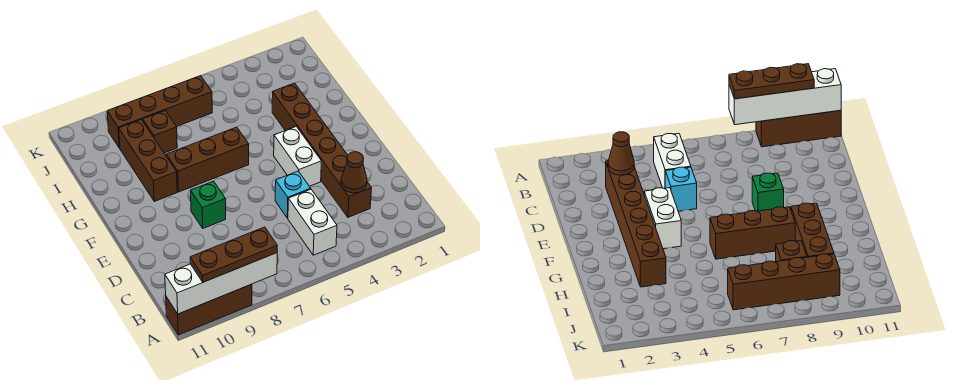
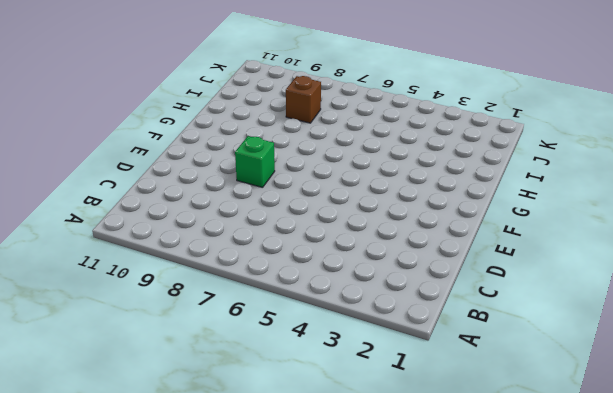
none -> brown brick A9:A11 level 1
none -> white brick B5:C5 level 1
none -> brown brick C3:H3 level 1

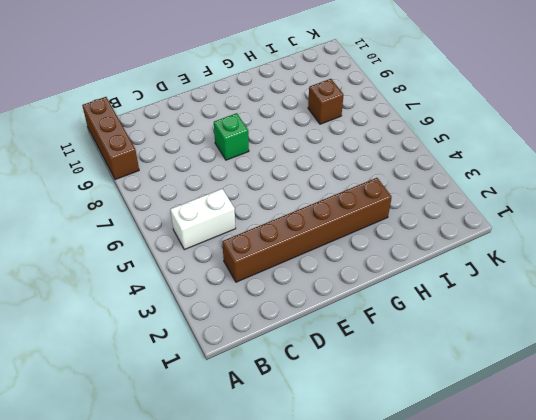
none -> cyan brick D5 level 1
none -> white brick E4:F4 level 1
none -> brown brick G6:G8 level 1

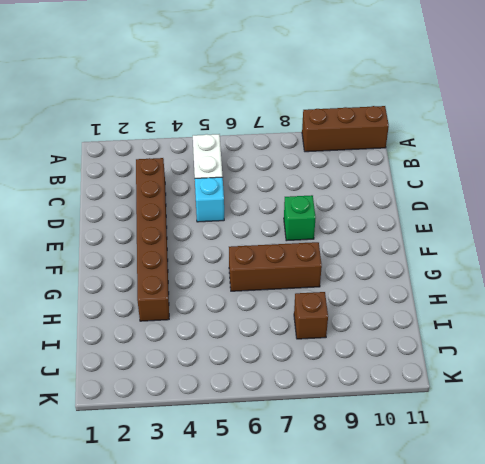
none -> white brick E4:F4 level 1
none -> brown brick G9:I9 level 1
none -> brown brick J6:J9 level 1

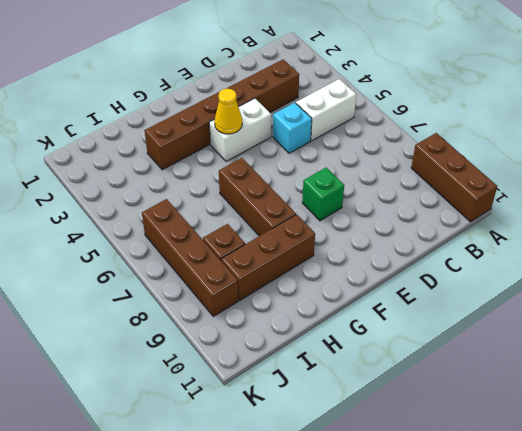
yellow cone F4 level 2 -> none
none -> white brick A8:A11 level 2
none -> brown cone C3 level 2
none -> brown plate A8:A10 level 3

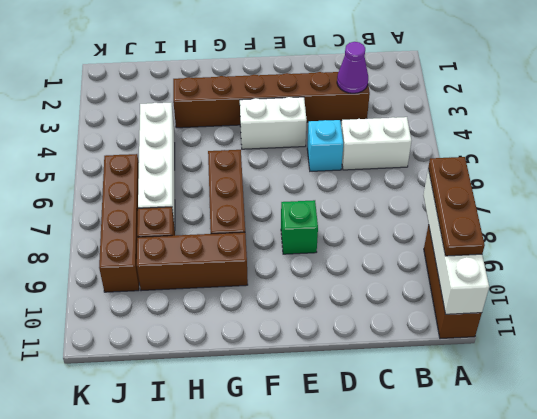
purple cone C3 level 2 -> brown cone C3 level 2
white brick I4:I7 level 1 -> none

